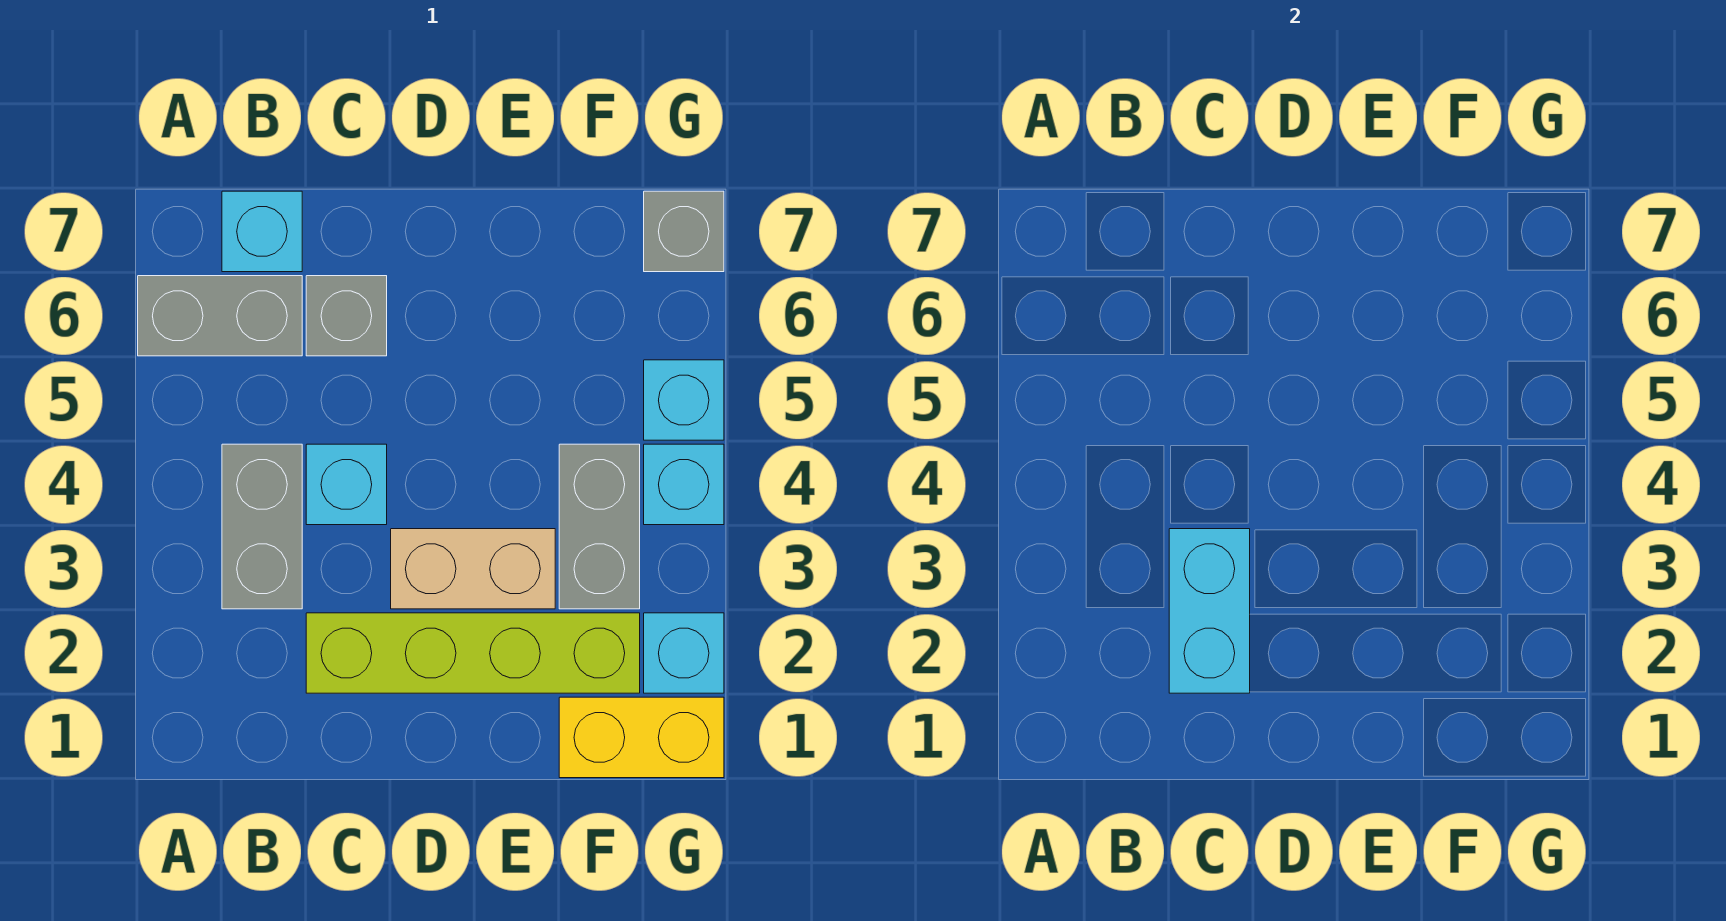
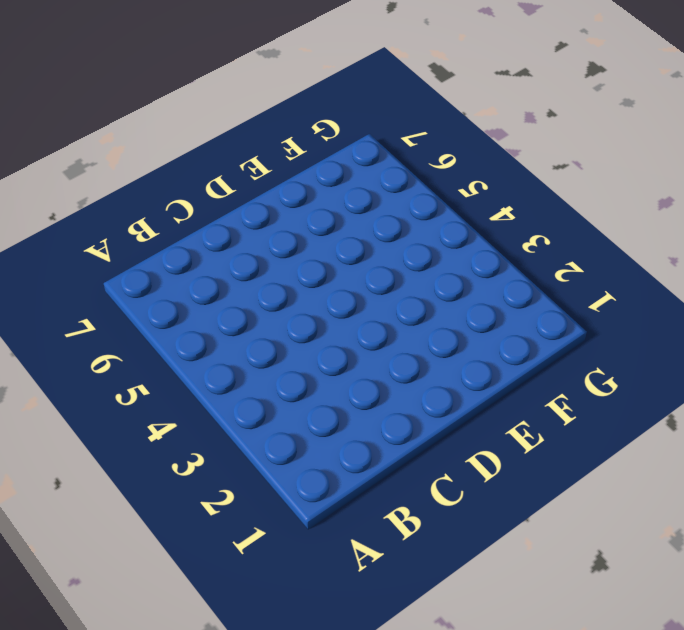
none -> grey brick A6:B6 level 1
none -> grey brick B3:B4 level 1
none -> cyan brick B7 level 1

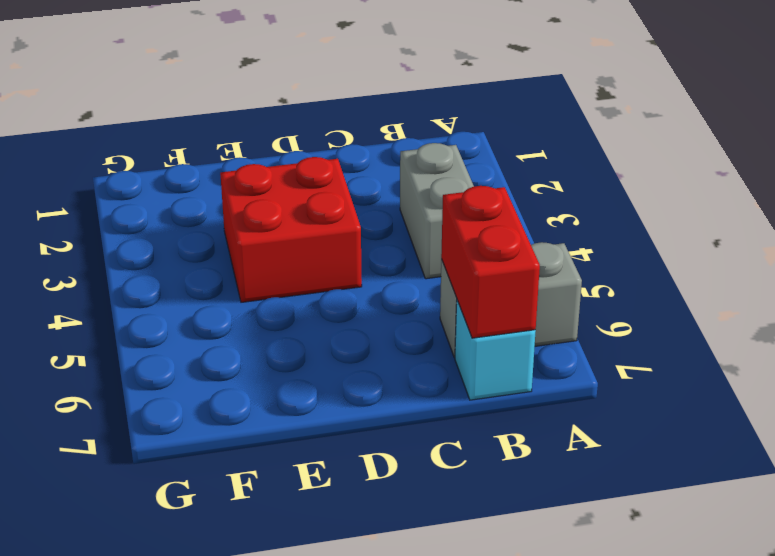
red brick B6:B7 level 2 -> none
red brick D3:E4 level 1 -> tan brick D3:E3 level 1
none -> lime brick C2:F2 level 1
none -> cyan brick C4 level 1
none -> grey brick C6 level 1

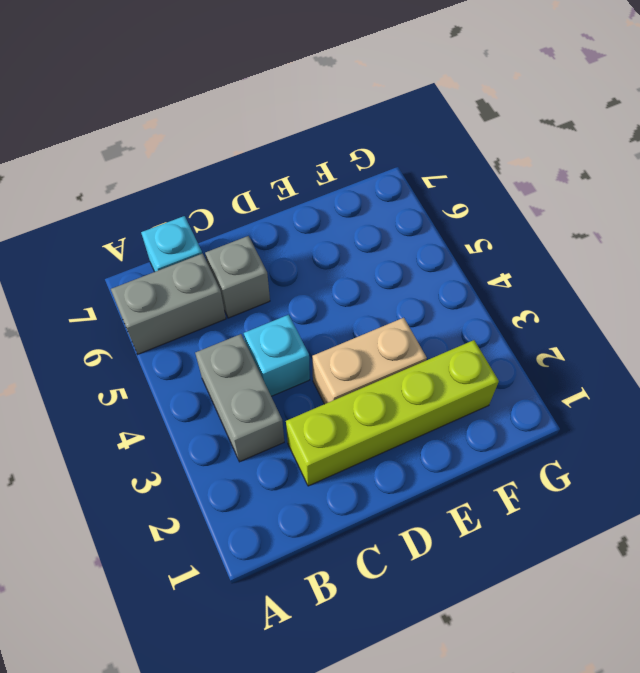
none -> yellow brick F1:G1 level 1
none -> grey brick F3:F4 level 1
none -> cyan brick G2 level 1

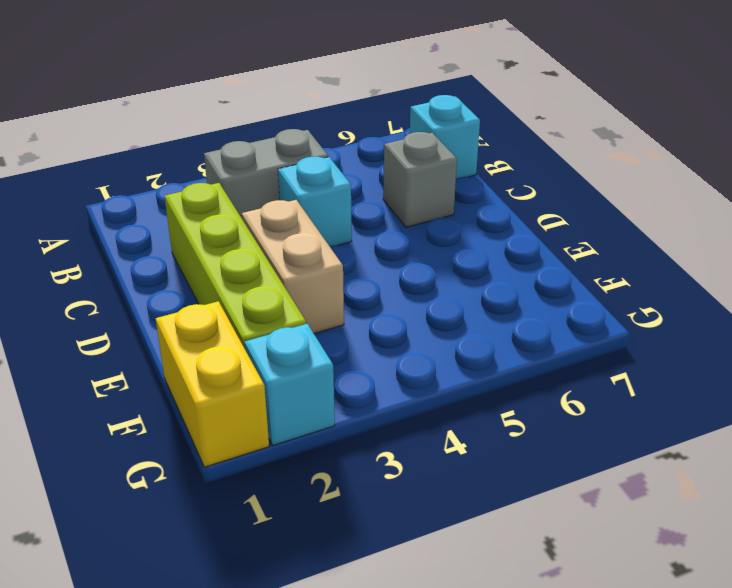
none -> grey brick A6:B6 level 1
none -> grey brick F3:F4 level 1
none -> cyan brick G4 level 1

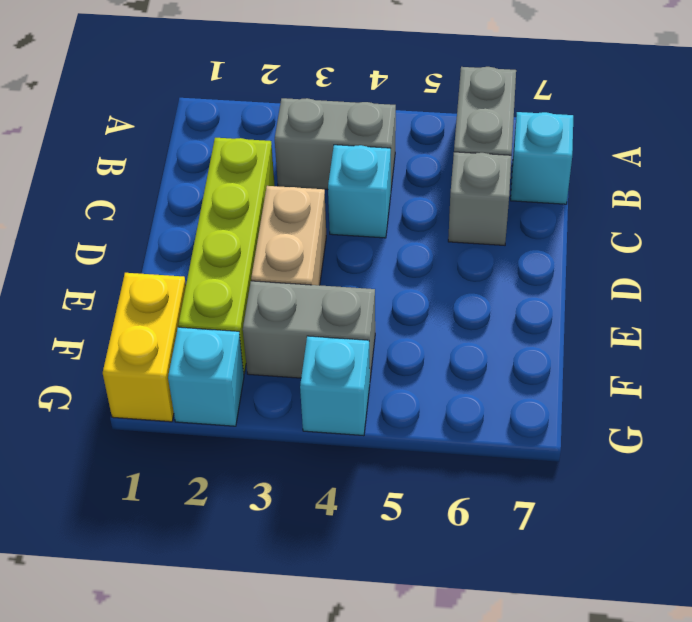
none -> cyan brick G5 level 1
none -> grey brick G7 level 1
none -> cyan brick C2:C3 level 2

